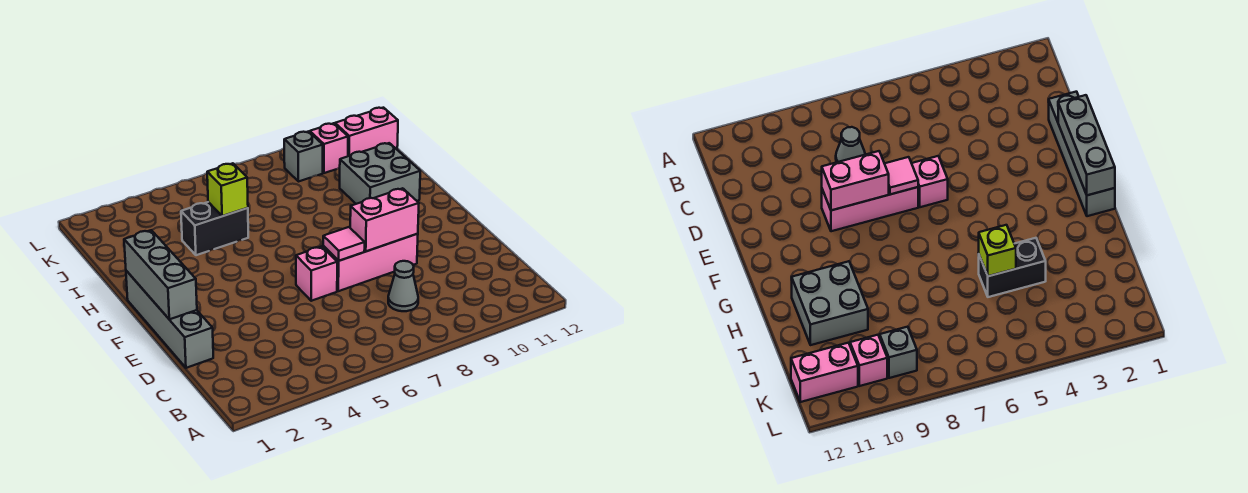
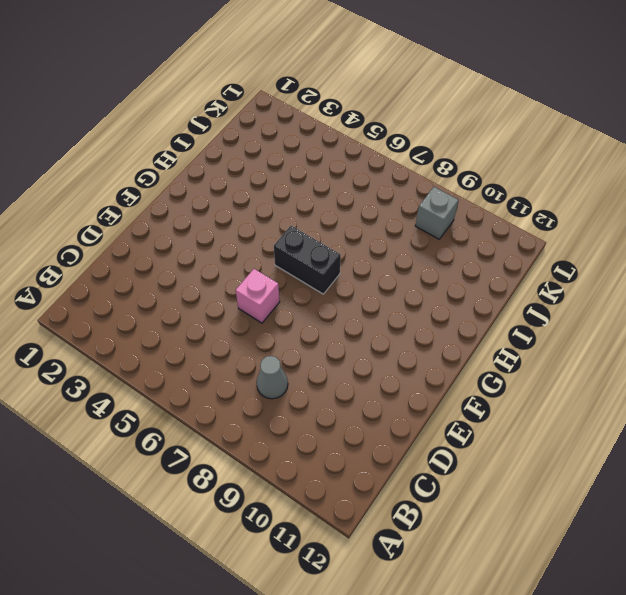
black brick G6:G7 level 1 -> black brick I4:I5 level 1
none -> grey brick D1:G1 level 1
none -> pink brick E7:E9 level 1
none -> grey brick H10:I11 level 1

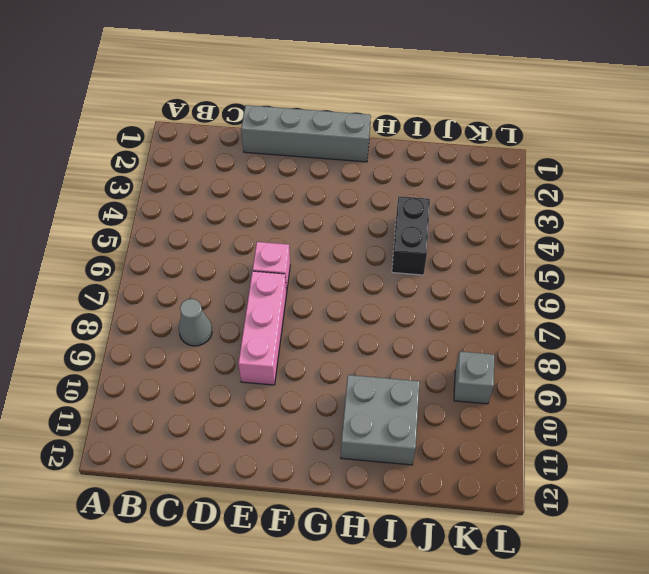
none -> pink brick K10 level 1
none -> pink brick K11:K12 level 1
none -> grey brick E1:G1 level 2

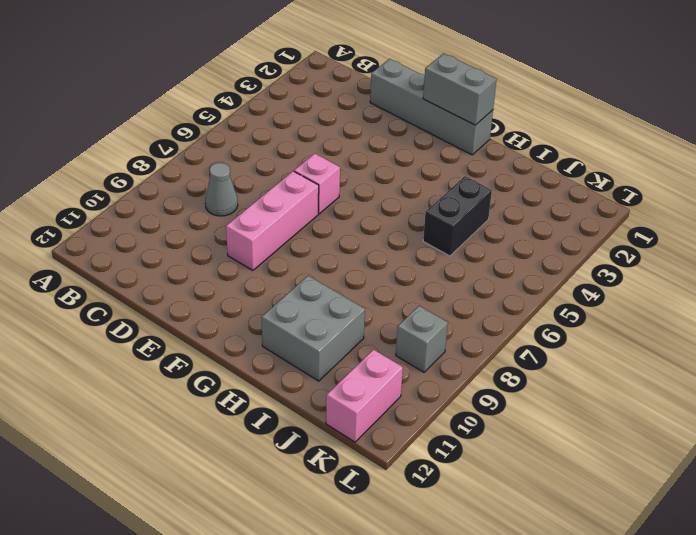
grey brick F1:G1 level 2 -> grey brick E1:G1 level 2
none -> pink brick K10 level 1
none -> pink tile E7 level 2
none -> pink brick E8:E9 level 2

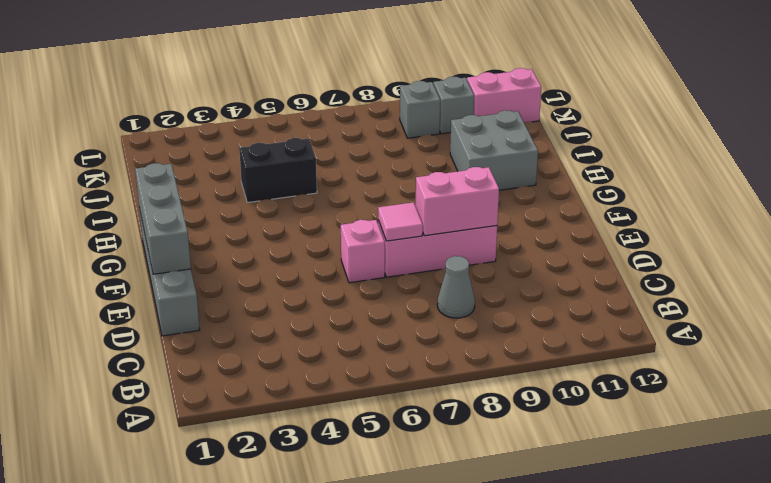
grey brick K10 level 1 -> pink brick K10 level 1
none -> lime brick I5 level 2

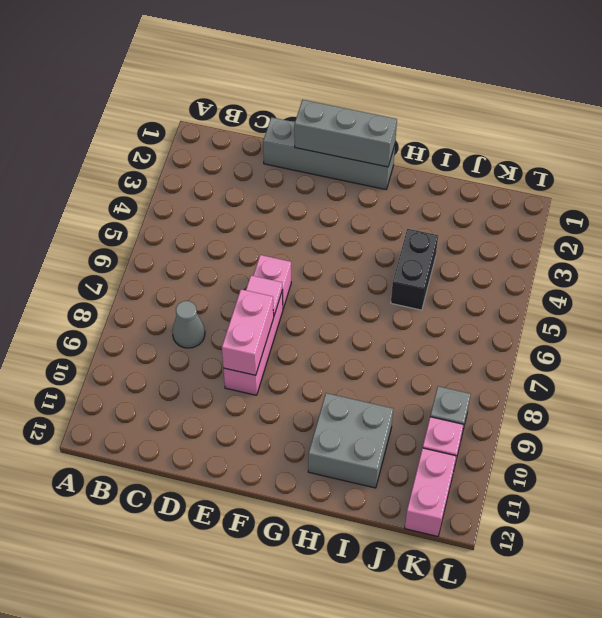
none -> lime brick I5 level 2

